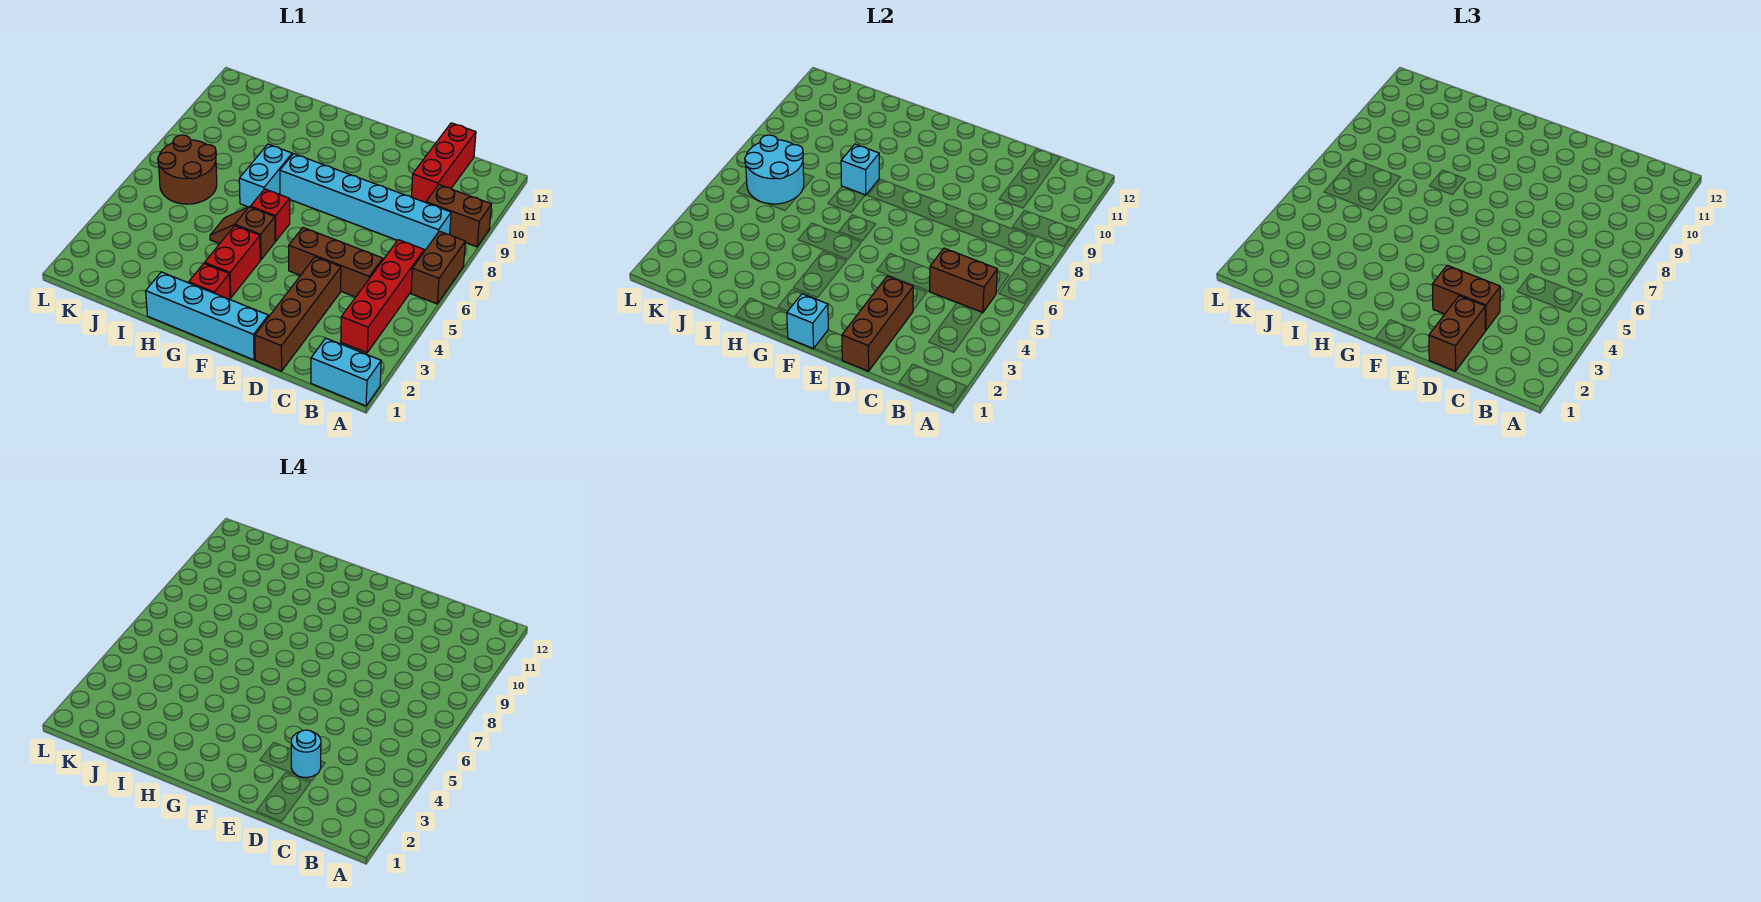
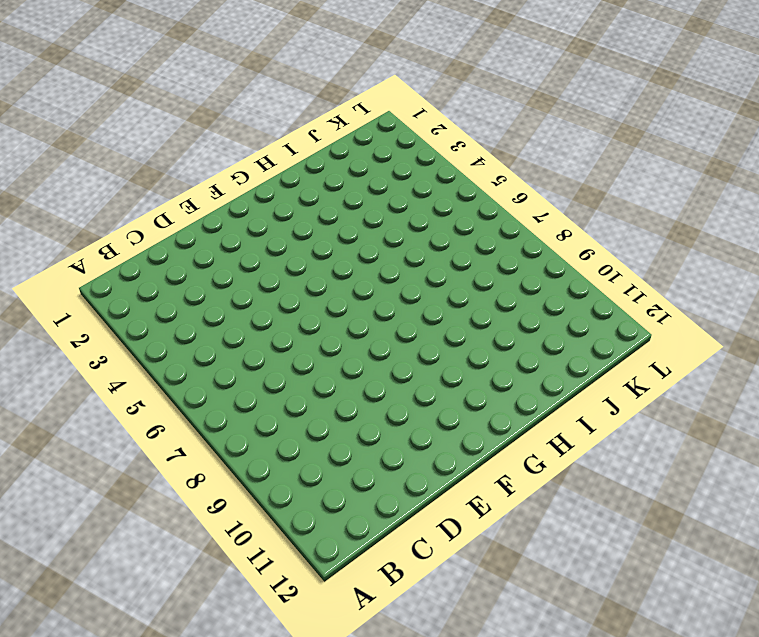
none -> cyan brick A1:B1 level 1
none -> brown brick A6:A7 level 1
none -> brown brick A9:B9 level 1

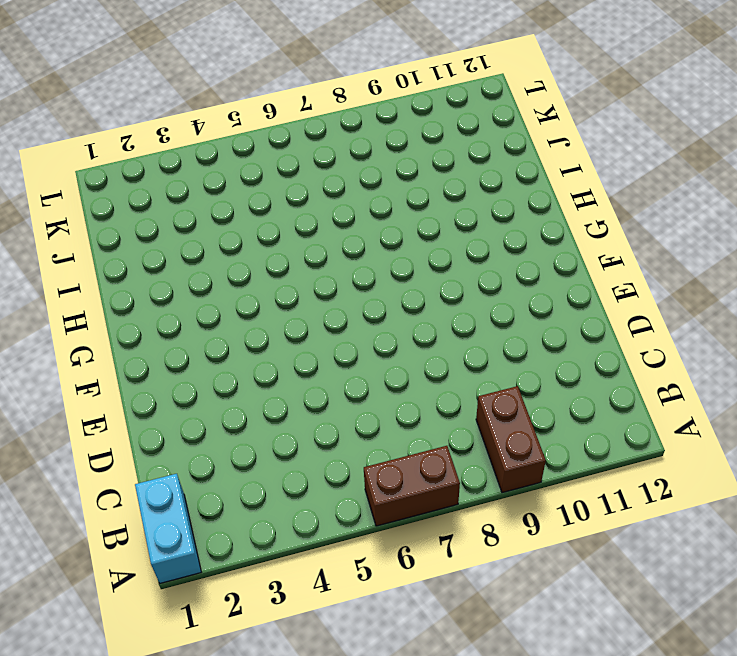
none -> red brick B3:B6 level 1
none -> cyan brick B8:G8 level 1
none -> brown brick C5:E5 level 1

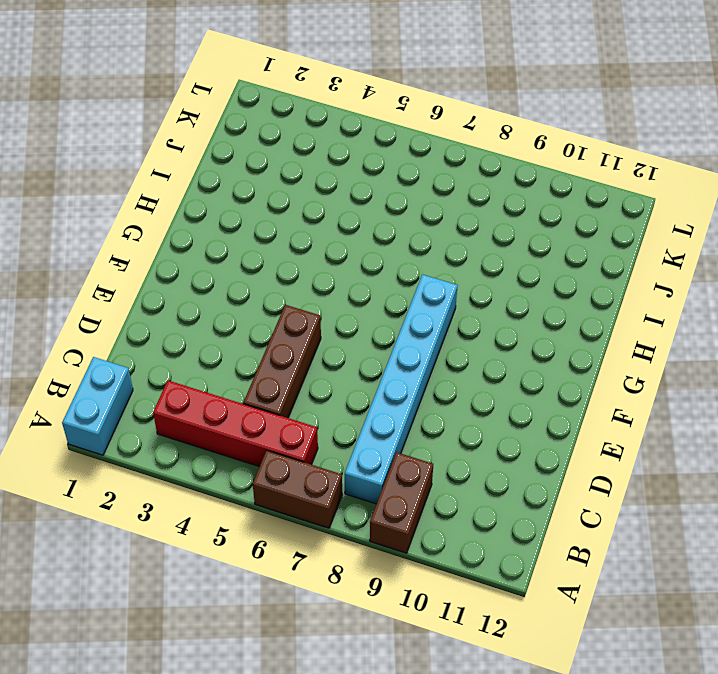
none -> red brick C10:C12 level 1
none -> brown brick D1:D4 level 1
none -> cyan brick E1:H1 level 1

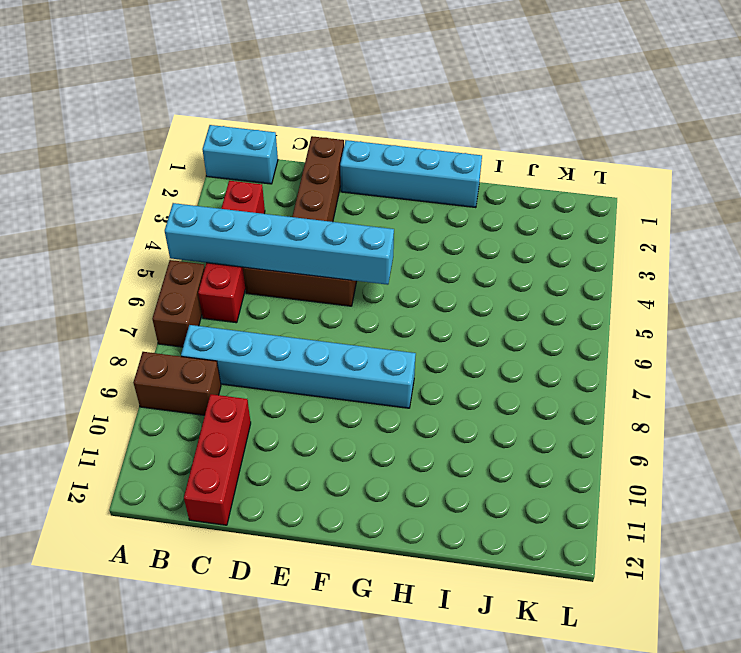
cyan brick A5:F5 level 2 -> brown brick B5:C5 level 2
none -> red brick G2 level 1
none -> red brick G3:G4 level 1
none -> brown slope G5:H5 level 1 top G

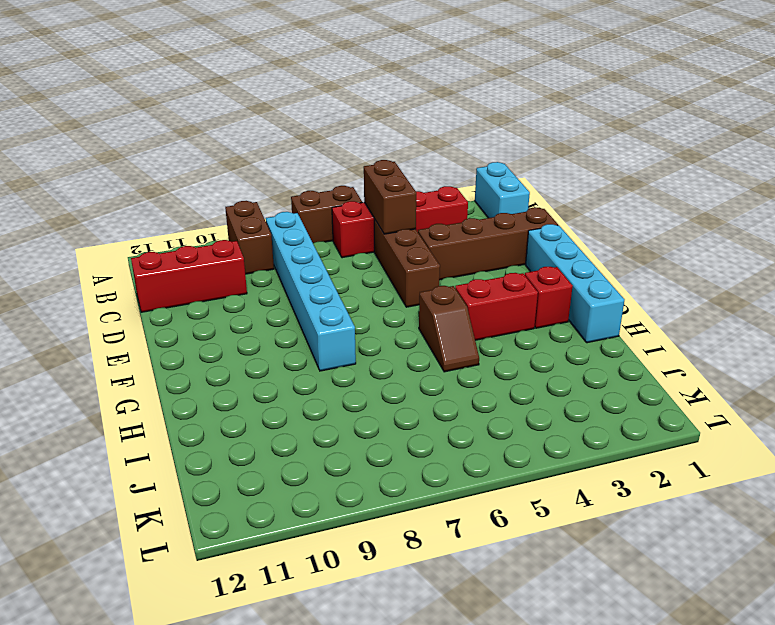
none -> red brick G6 level 1
none -> cyan brick H7:H8 level 1
none -> brown round brick J6:K7 level 1

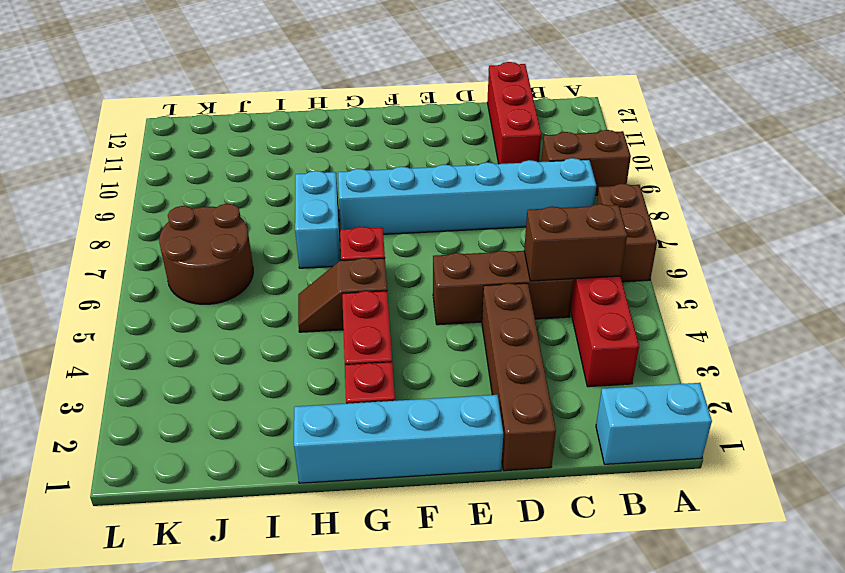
none -> brown brick D1:D3 level 2
none -> cyan brick F1 level 2
none -> cyan brick H8 level 2

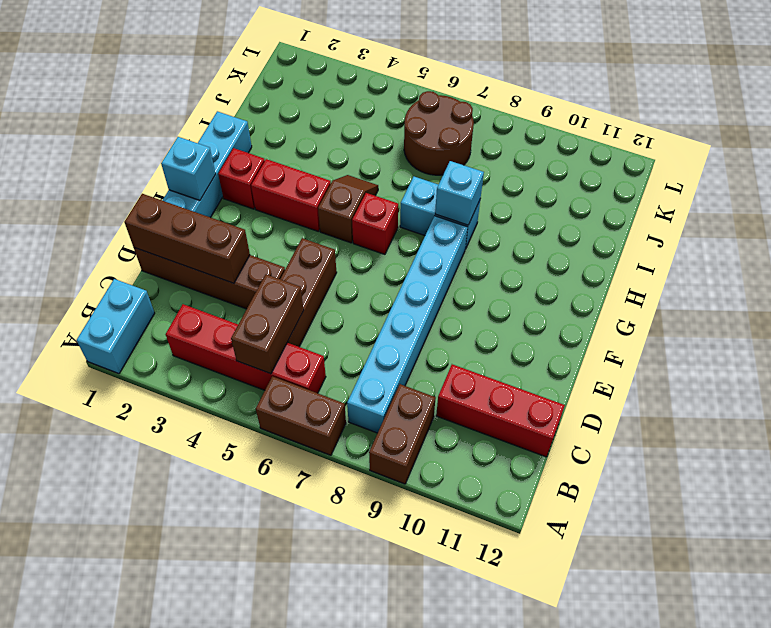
none -> cyan round brick J6:K7 level 2
none -> brown brick D1:D2 level 3
none -> brown brick D3:E3 level 3

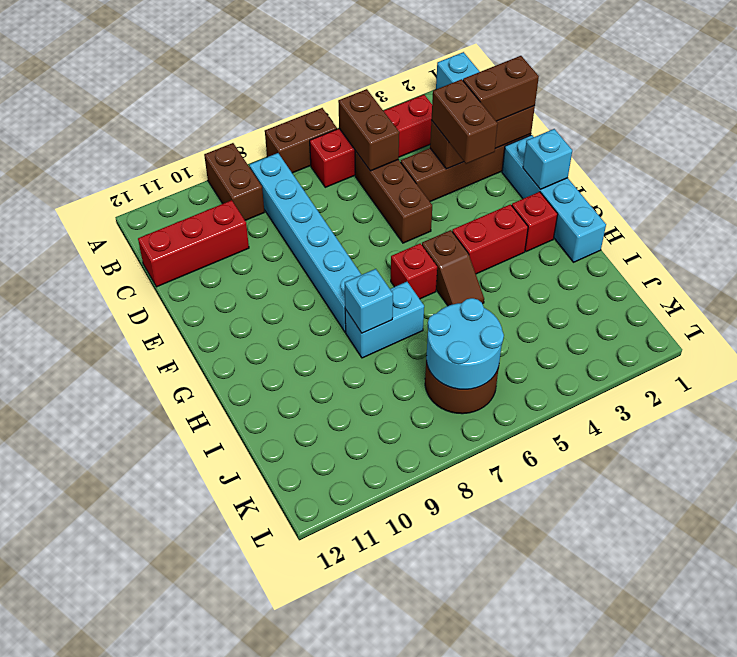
none -> cyan round brick D3 level 4

